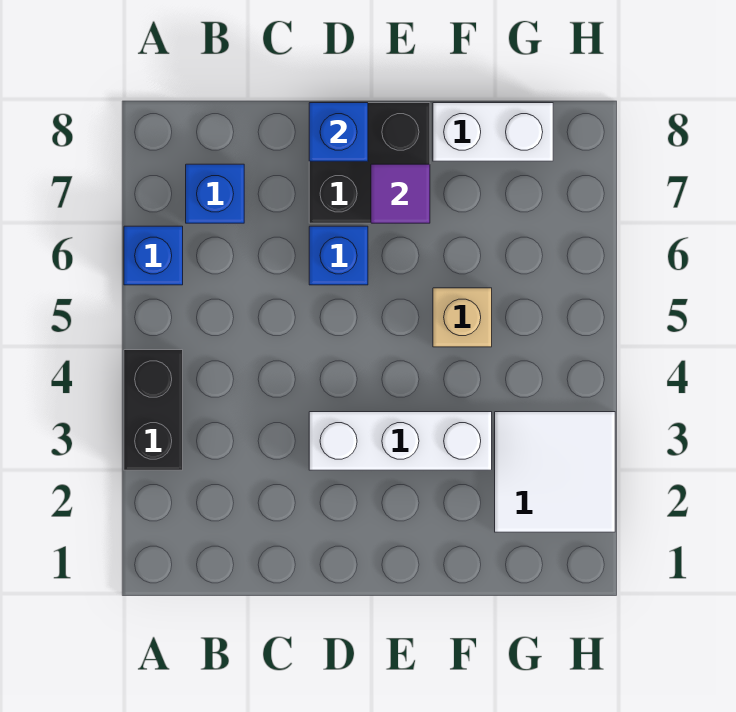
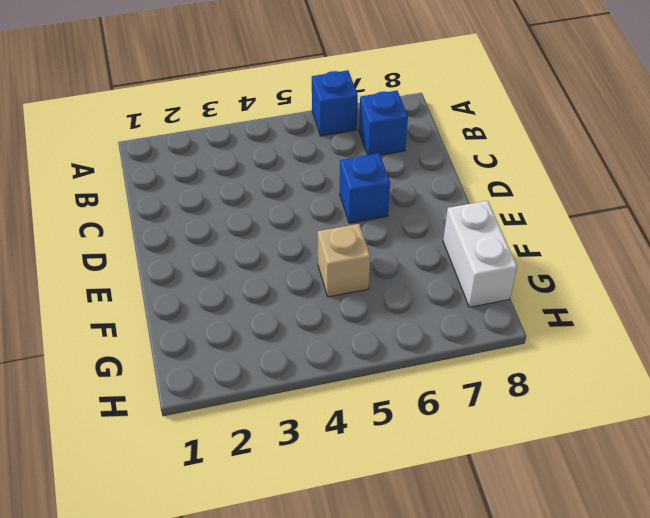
none -> black brick A3:A4 level 1
none -> white brick D3:F3 level 1

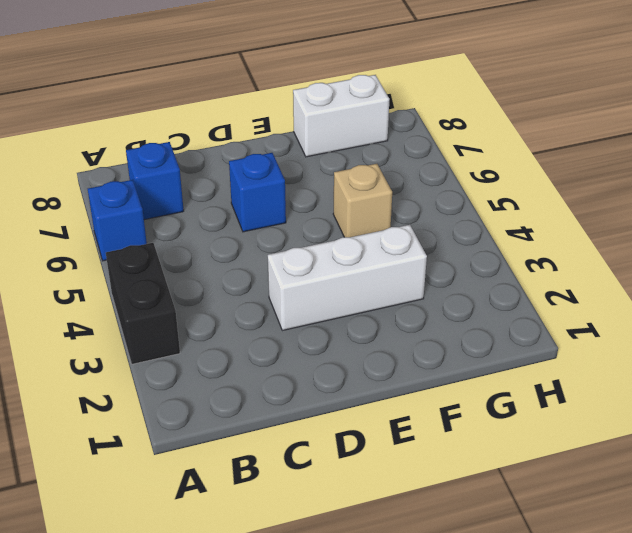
none -> black brick D7:E8 level 1
none -> white tile G2:H3 level 1

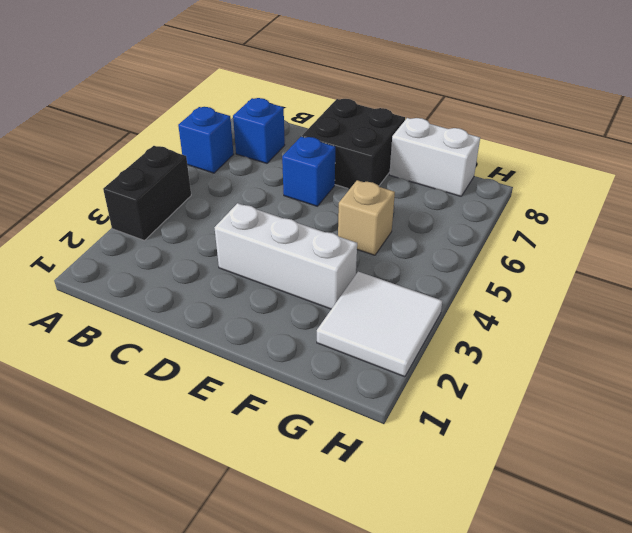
none -> blue brick D8 level 2
none -> purple tile E7 level 2

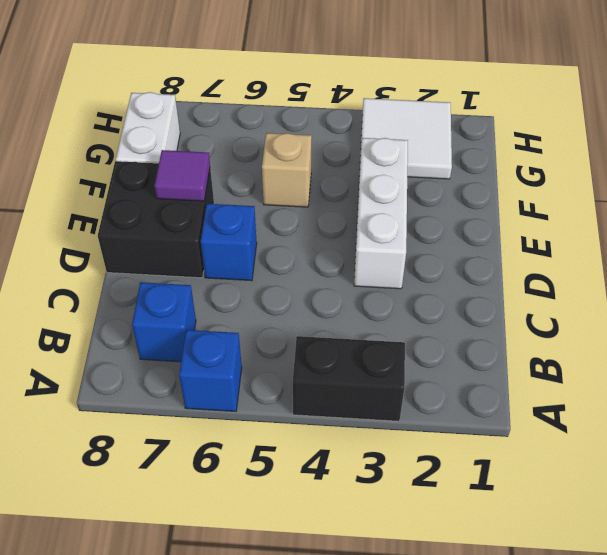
none -> blue brick D8 level 2

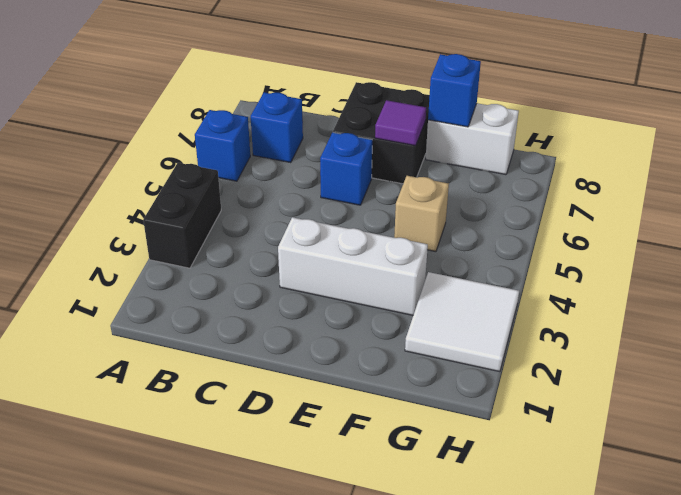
blue brick F8 level 2 -> blue brick D8 level 2

